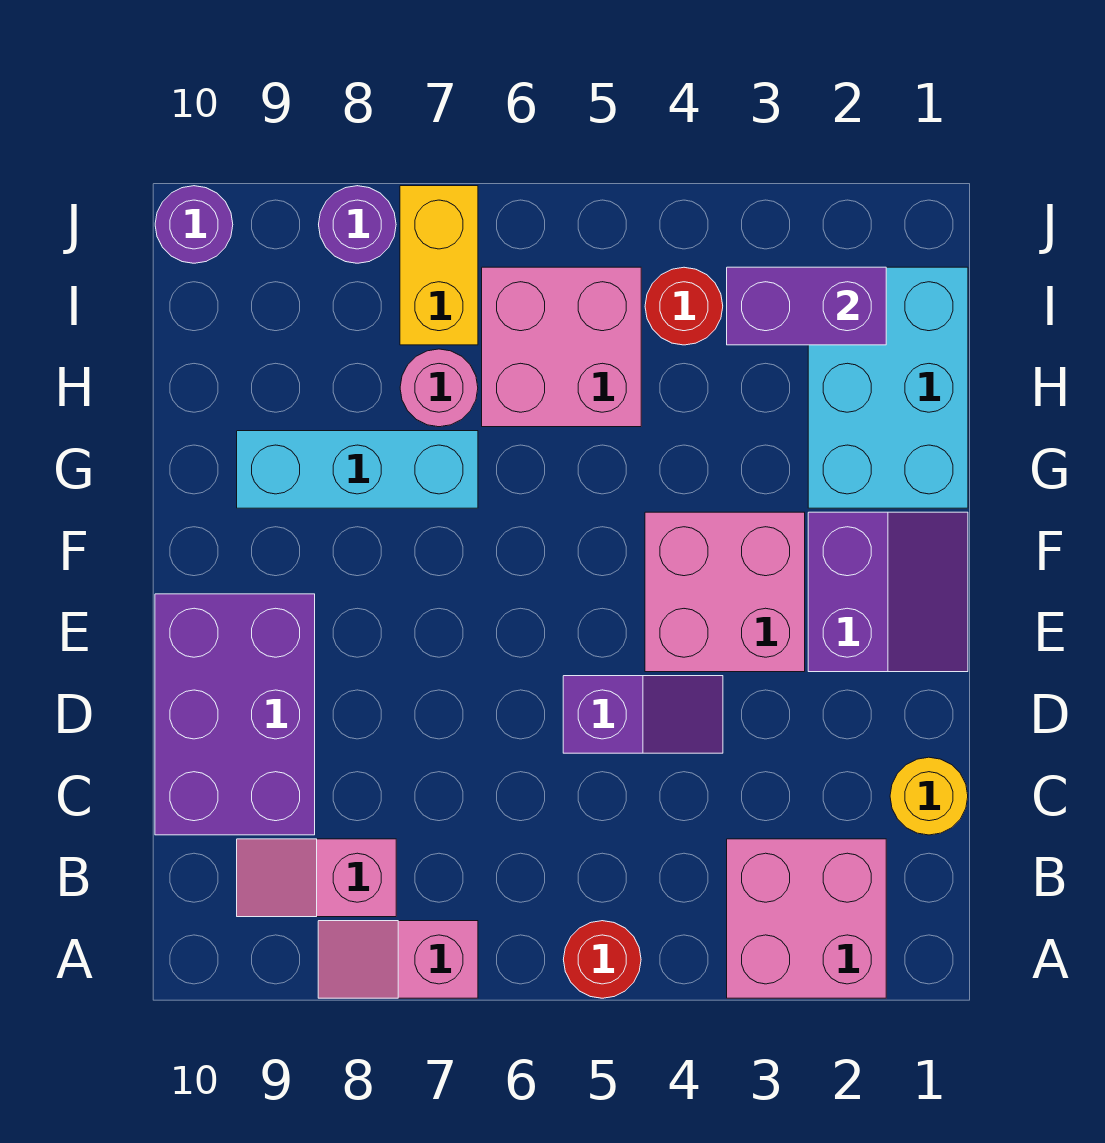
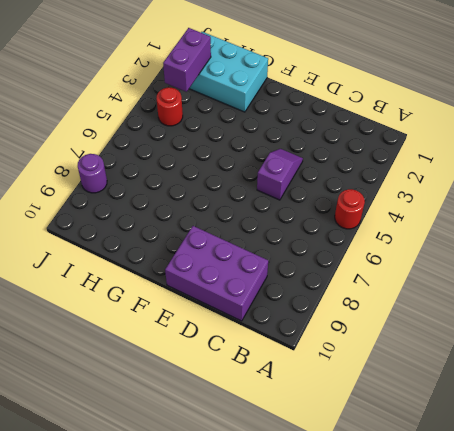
none -> pink brick A2:B3 level 1
none -> pink slope A7:A8 level 1 top 7
none -> pink slope B8:B9 level 1 top 8

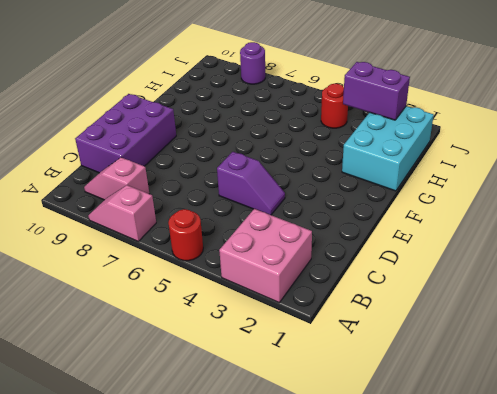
none -> yellow round brick C1 level 1
none -> purple slope E1:F2 level 1 top 2
none -> pink brick E3:F4 level 1

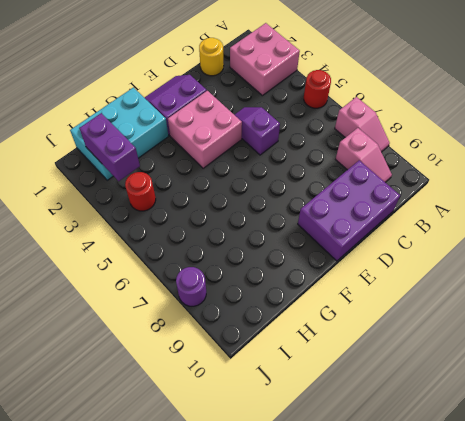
none -> cyan brick G7:G9 level 1
none -> pink brick H5:I6 level 1
none -> pink round brick H7 level 1

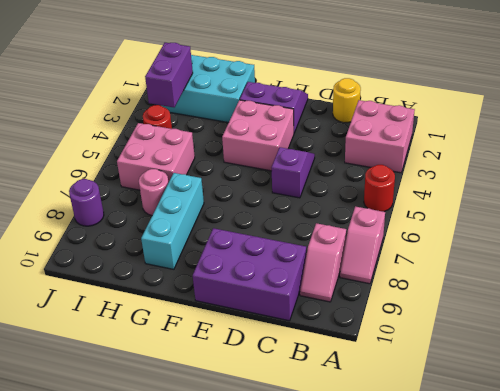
none -> yellow brick I7:J7 level 1
none -> purple round brick J10 level 1

